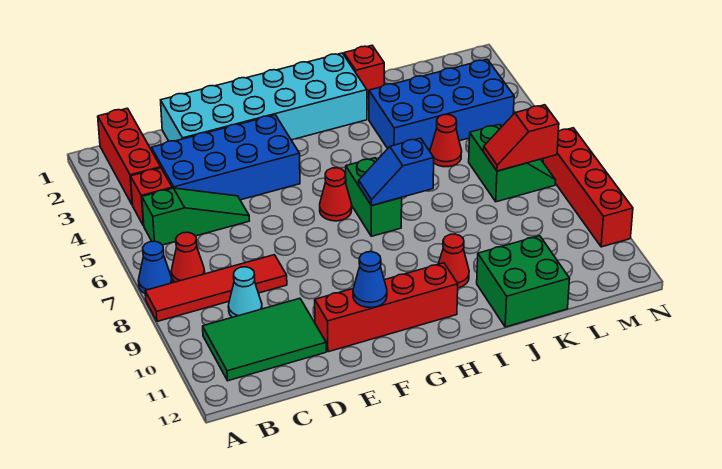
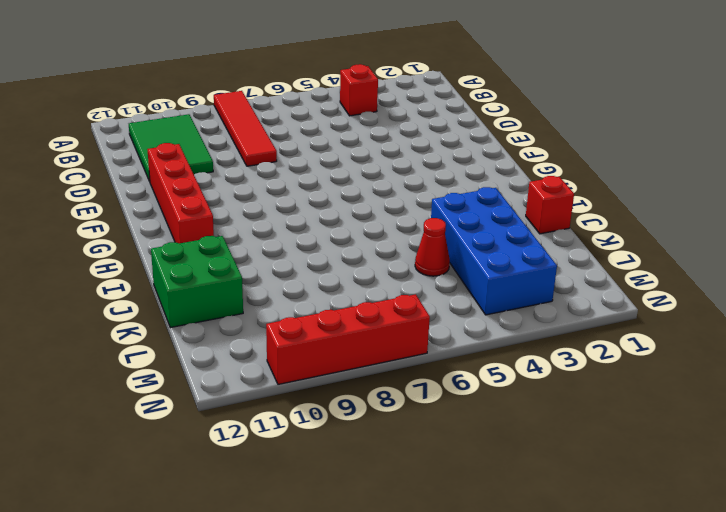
none -> blue cone A7 level 1
none -> red brick B1:B3 level 1
none -> green slope B5:D5 level 1 top B

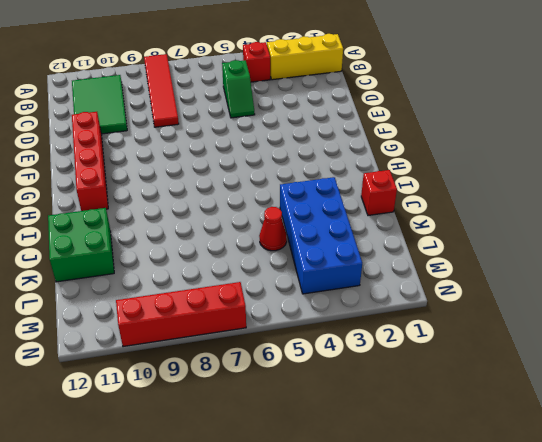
yellow brick B1:B3 level 1 -> red brick B1:B3 level 1
green slope C5:D5 level 1 top C -> green slope B5:D5 level 1 top B
none -> blue cone A7 level 1
none -> red cone B7 level 1
none -> blue brick C3:F4 level 1

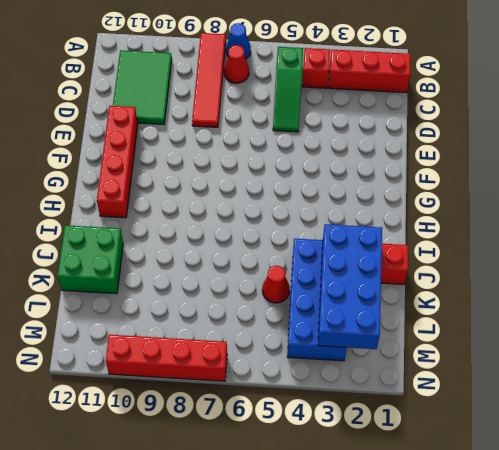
blue brick J2:M3 level 2 -> blue brick C3:F4 level 1
none -> cyan cone C9 level 1
none -> cyan brick D1:I2 level 1
none -> red cone G6 level 1

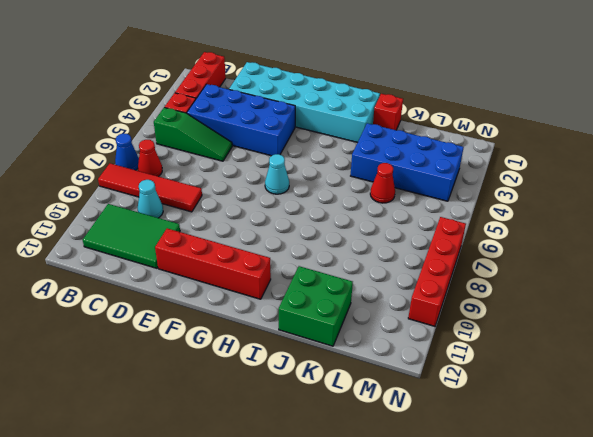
cyan cone G6 level 1 -> red cone G6 level 1
none -> green brick H6:H7 level 1
none -> red cone I10 level 1
none -> green slope L6:M7 level 1 top L

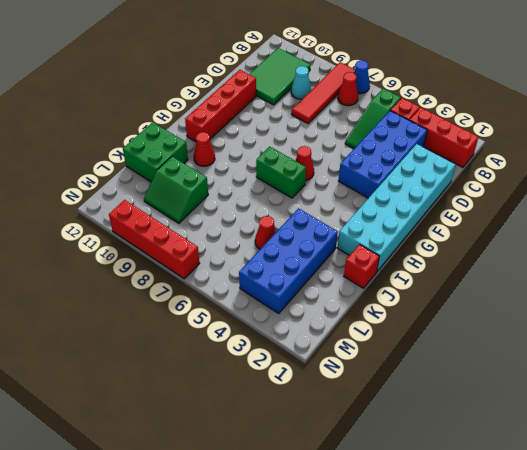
green slope K9:L10 level 1 top K -> green slope L6:M7 level 1 top L
none -> blue cone F11 level 2
none -> blue slope H7:I7 level 2 top I
none -> red slope L7:M7 level 2 top M

